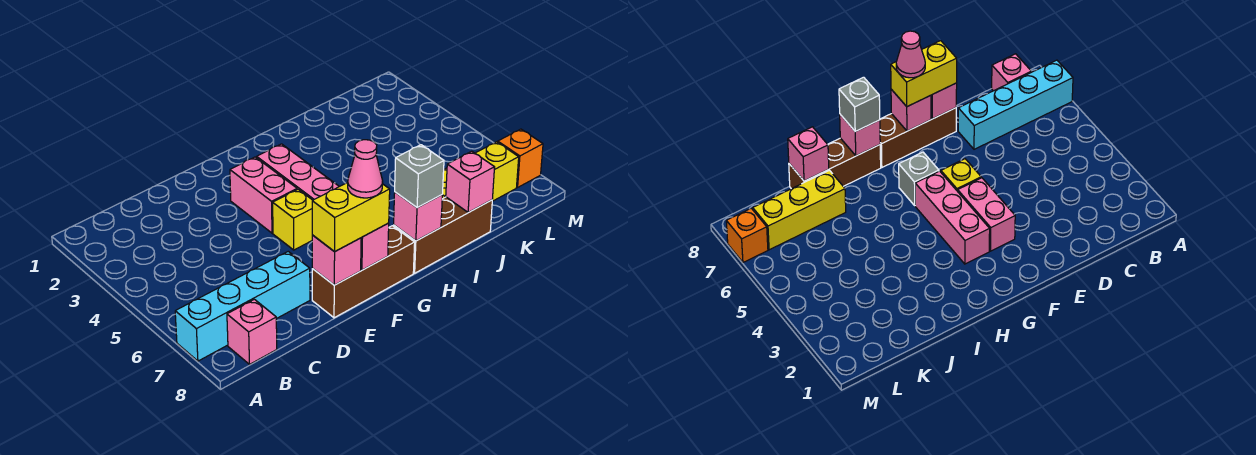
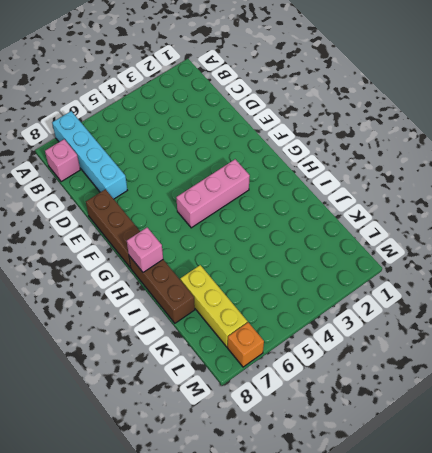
none -> pink brick F3:F4 level 1
none -> yellow brick F5 level 1
none -> grey brick G6 level 1

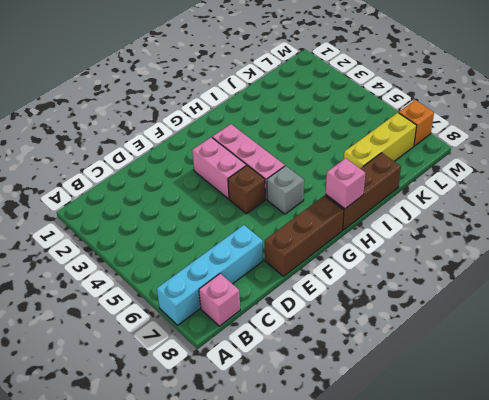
brown brick F5 level 1 -> yellow brick F5 level 1
none -> pink brick E8 level 2
none -> pink brick F8 level 2
none -> pink brick J8 level 2

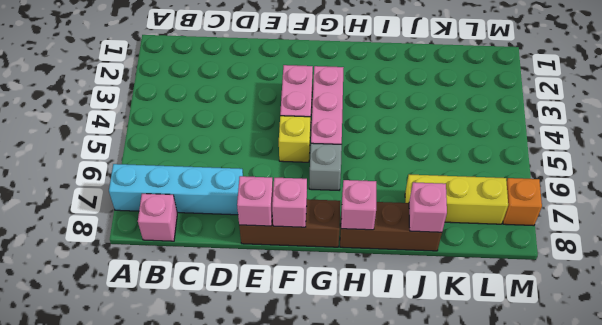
none -> yellow brick E8:F8 level 3
none -> grey brick H8 level 3
none -> pink cone F8 level 4

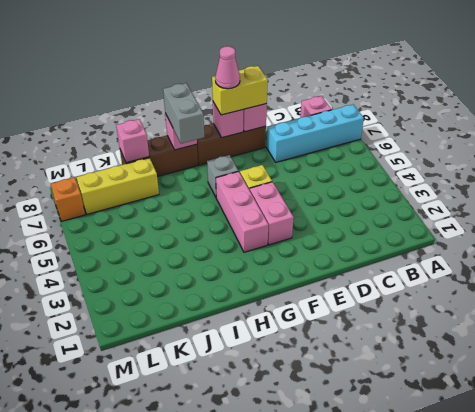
grey brick H7:H8 level 3 -> grey brick H8 level 3

